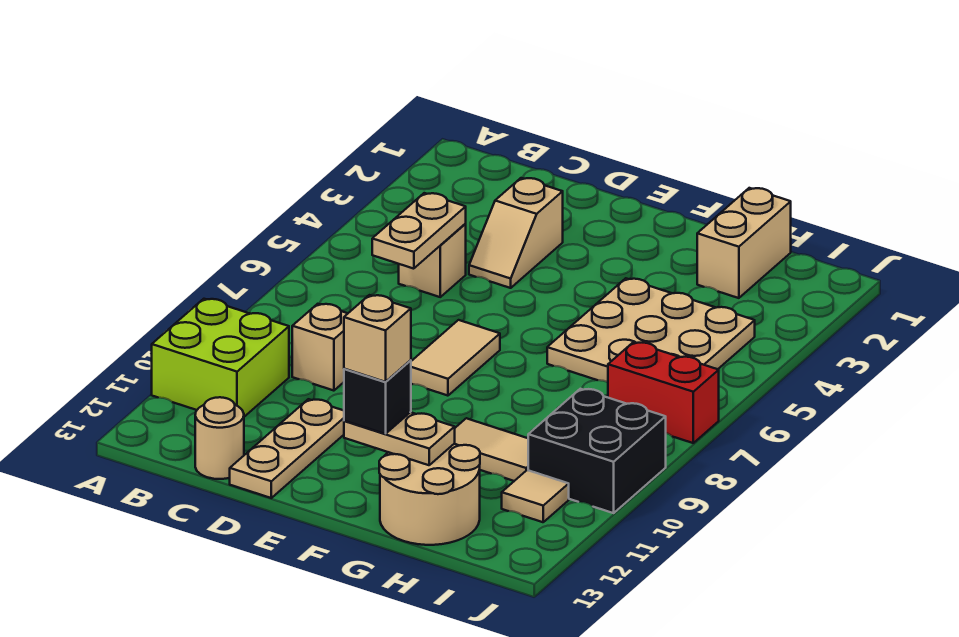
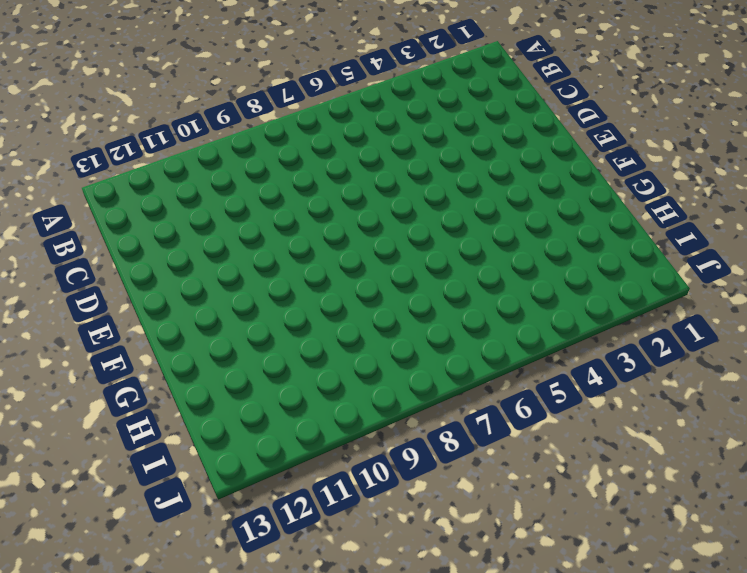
none -> lime brick A10:B11 level 1
none -> tan brick C5 level 1
none -> tan brick C9 level 1

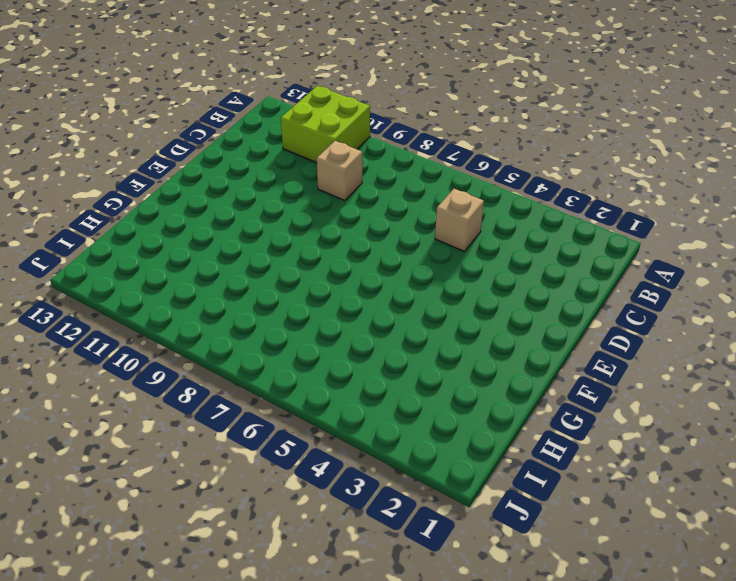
none -> tan round brick C13 level 1
none -> tan slope D3:D4 level 1 top 3
none -> tan plate D11:D13 level 1

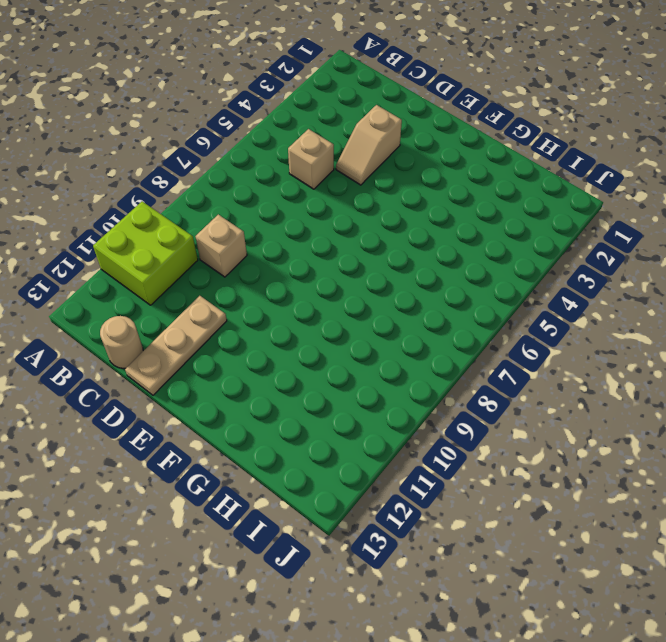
none -> tan tile E7:E8 level 1
none -> tan plate G4:I6 level 1
none -> tan tile G10:H10 level 1

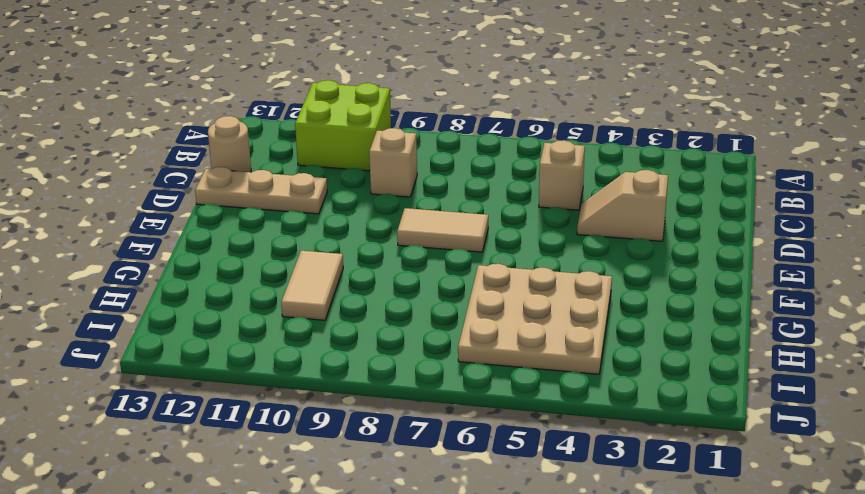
none -> tan round brick G12:H13 level 1
none -> tan brick H1:H2 level 1
none -> red brick I7:J7 level 1

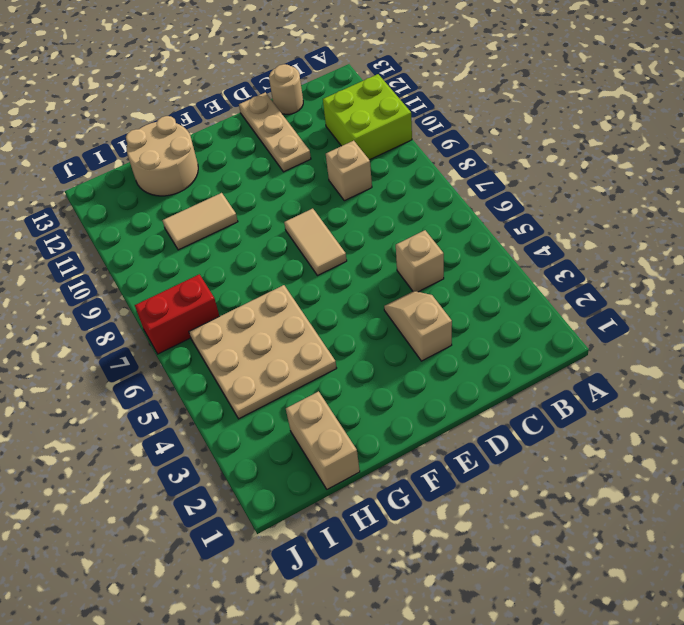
none -> black brick I9:J10 level 1
none -> tan tile I11 level 1
none -> tan plate C5:C6 level 2

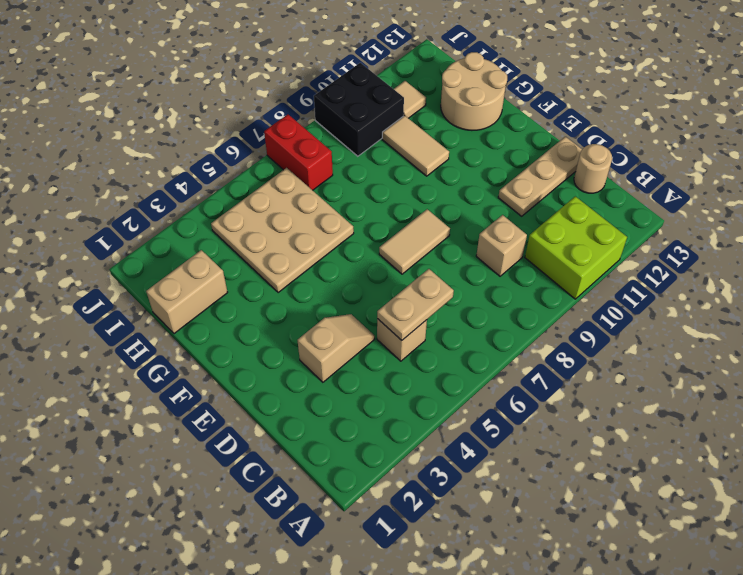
none -> tan plate F12:G12 level 2
none -> black brick F12 level 3
none -> tan brick F12 level 4

